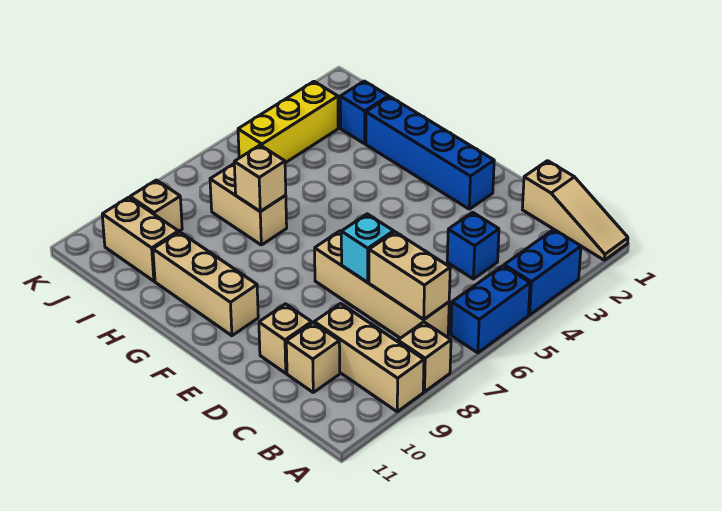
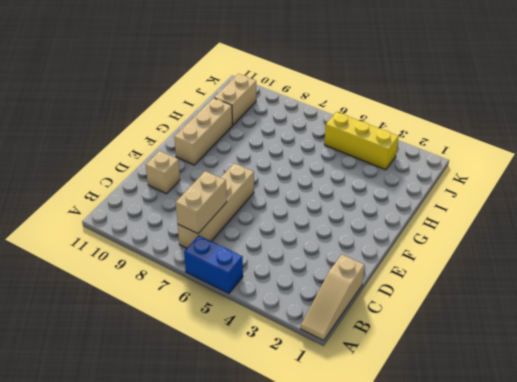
none -> blue brick A3:A4 level 1
none -> tan brick A8 level 1
none -> tan brick A9:C9 level 1

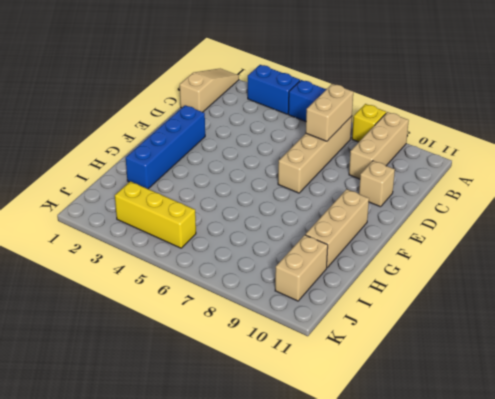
yellow brick A8 level 1 -> tan brick A8 level 1
none -> blue brick C4 level 1
none -> tan brick C10 level 1
none -> tan brick H7:I7 level 1

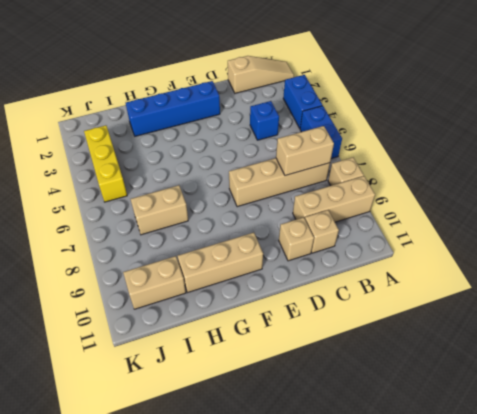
none -> blue brick I2 level 1
none -> tan brick J9 level 1
none -> cyan brick D7 level 2

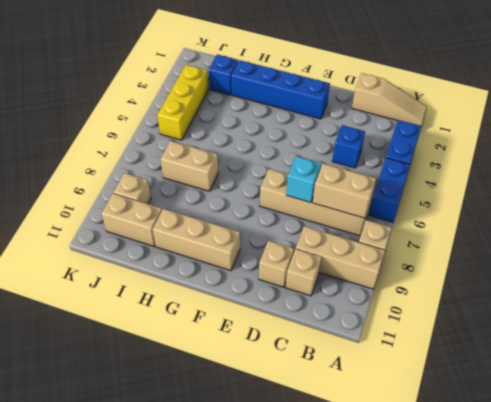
none -> tan brick H7 level 2

